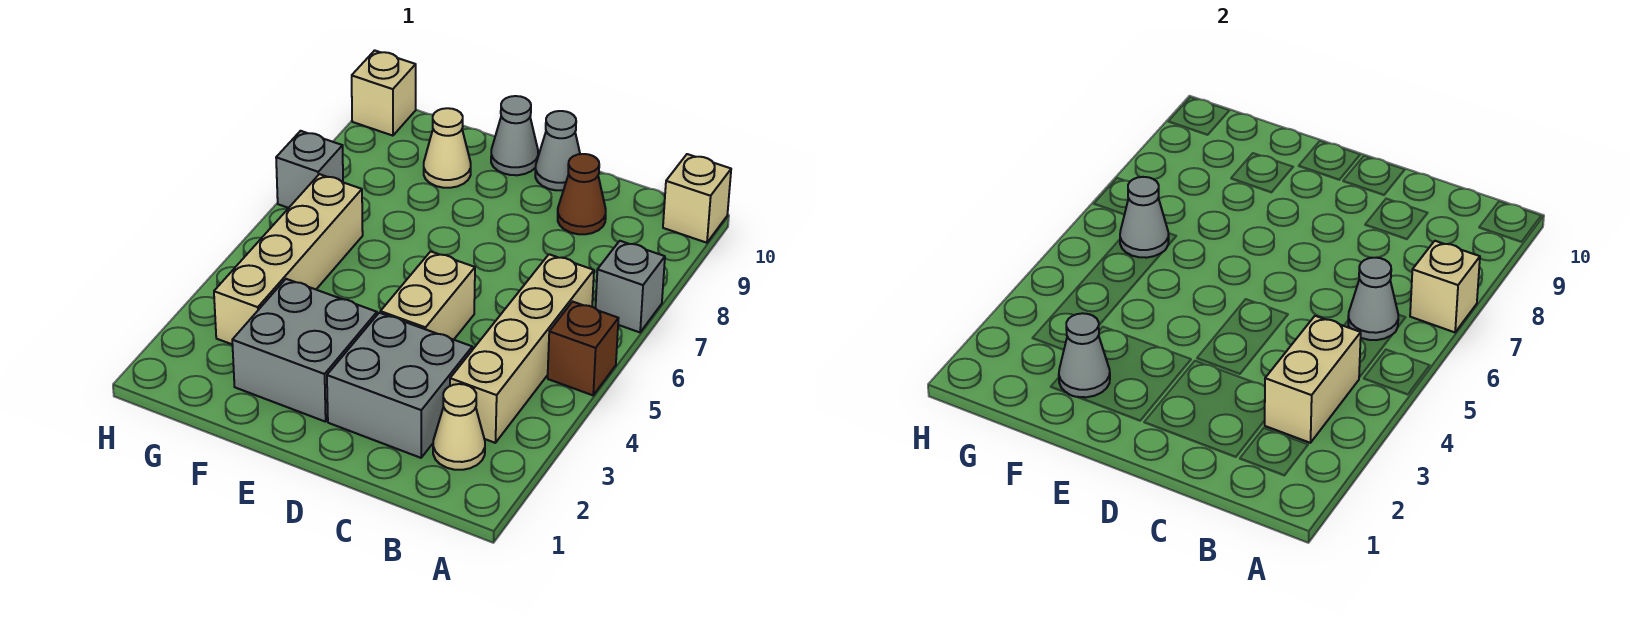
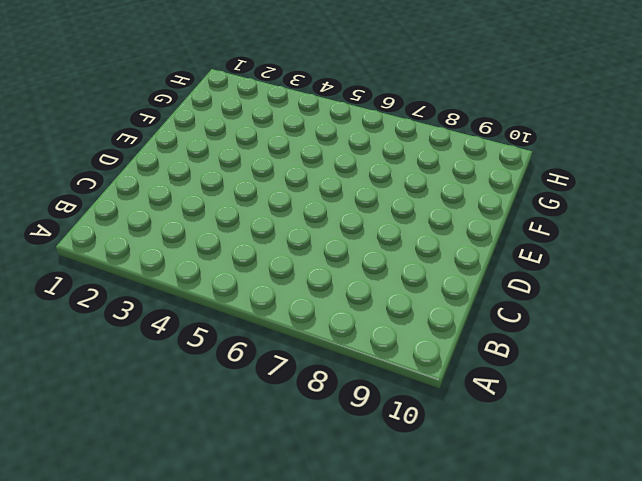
none -> brown brick A5 level 1
none -> grey brick A7 level 1
none -> tan brick A10 level 1

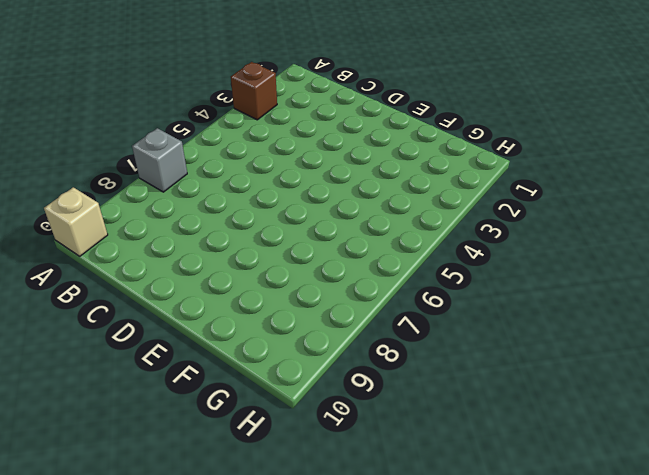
brown brick A3 level 1 -> brown brick A5 level 1
none -> tan cone B2 level 1
none -> tan brick B3:B6 level 1
none -> grey brick C2:D3 level 1

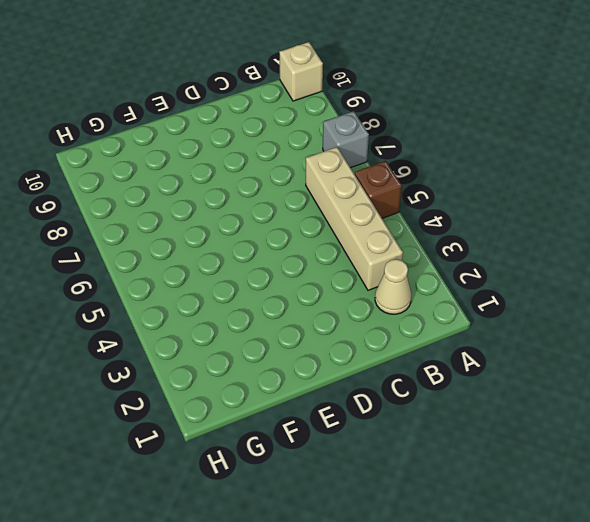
none -> grey brick C2:D3 level 1
none -> brown cone C9 level 1
none -> tan brick D4:D5 level 1

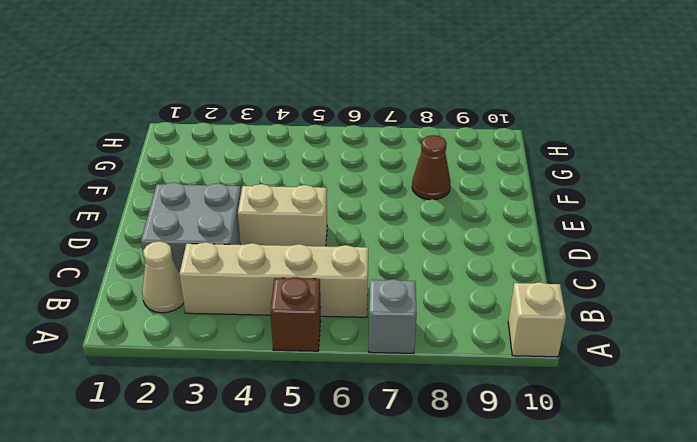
brown cone F8 level 1 -> brown cone C9 level 1
none -> grey cone D10 level 1
none -> grey brick E2:F3 level 1
none -> grey cone E10 level 1

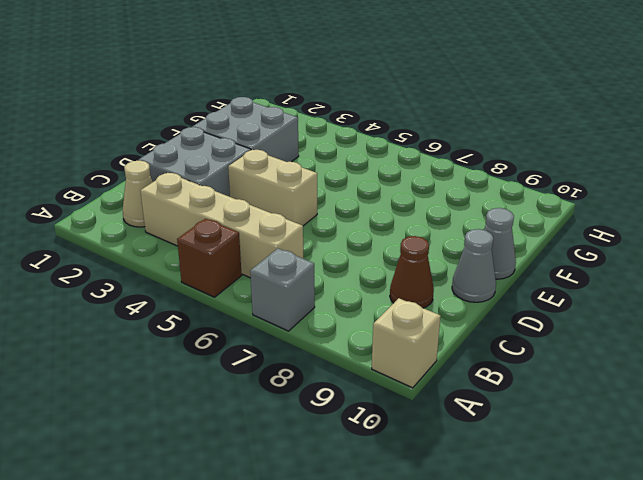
none -> tan cone F9 level 1
none -> tan brick G3:G6 level 1
none -> grey brick H7 level 1

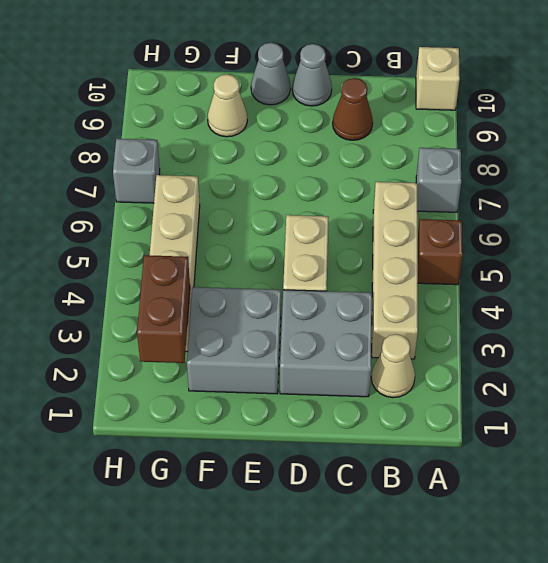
brown brick G2:G3 level 2 -> none
none -> tan brick H10 level 1
none -> tan brick A7 level 2
none -> tan brick B3:B4 level 2

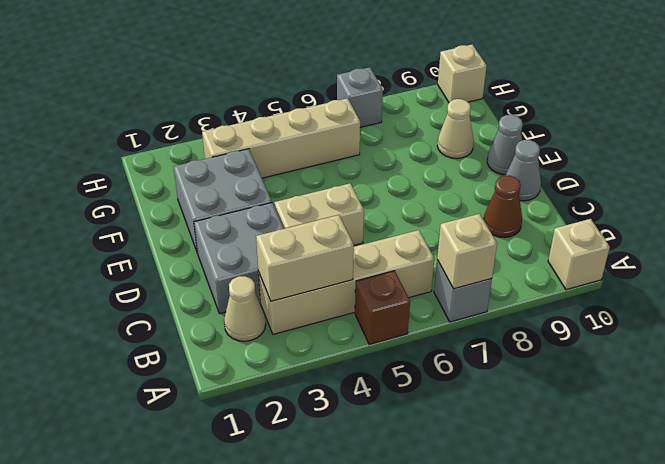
none -> grey cone B6 level 2
none -> grey cone F2 level 2
none -> grey cone G6 level 2

